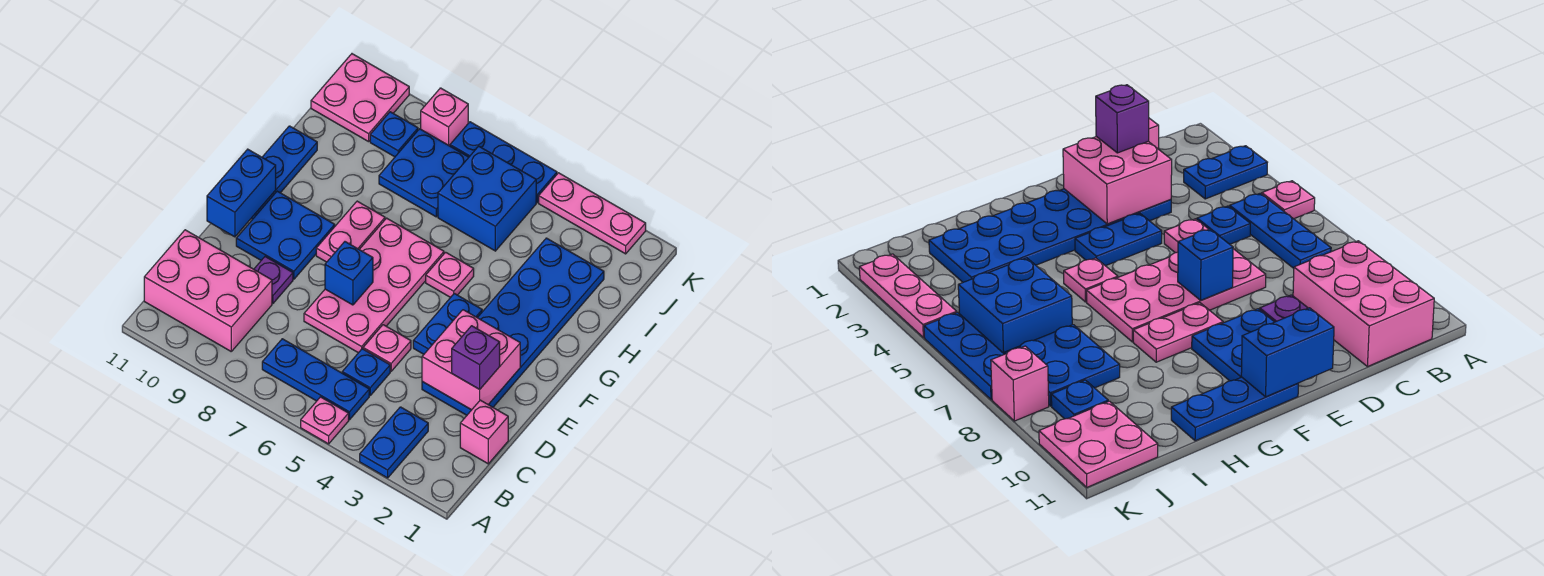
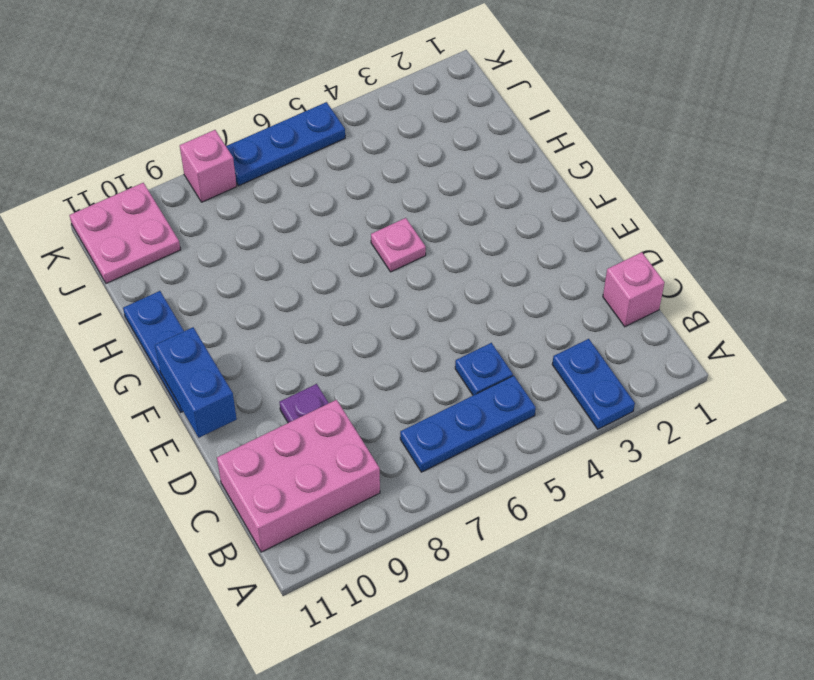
none -> pink plate A5 level 1
none -> blue plate D2:I3 level 1
none -> pink plate D5 level 1

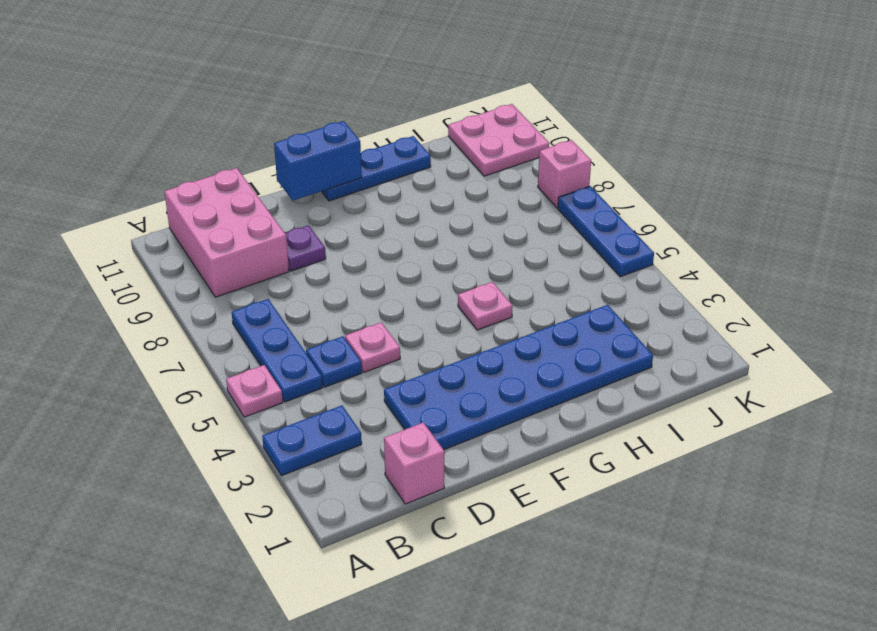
none -> pink plate D6:G7 level 1
none -> blue plate E4:F4 level 1
none -> blue plate E9:F10 level 1

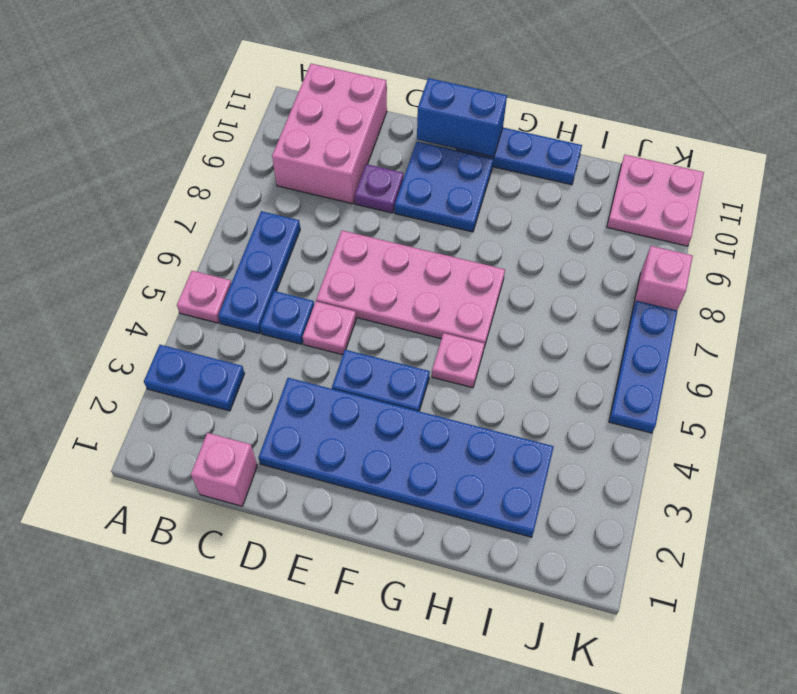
none -> pink plate F8:G8 level 1
none -> blue brick I5:J6 level 1
none -> blue plate I7:J8 level 1

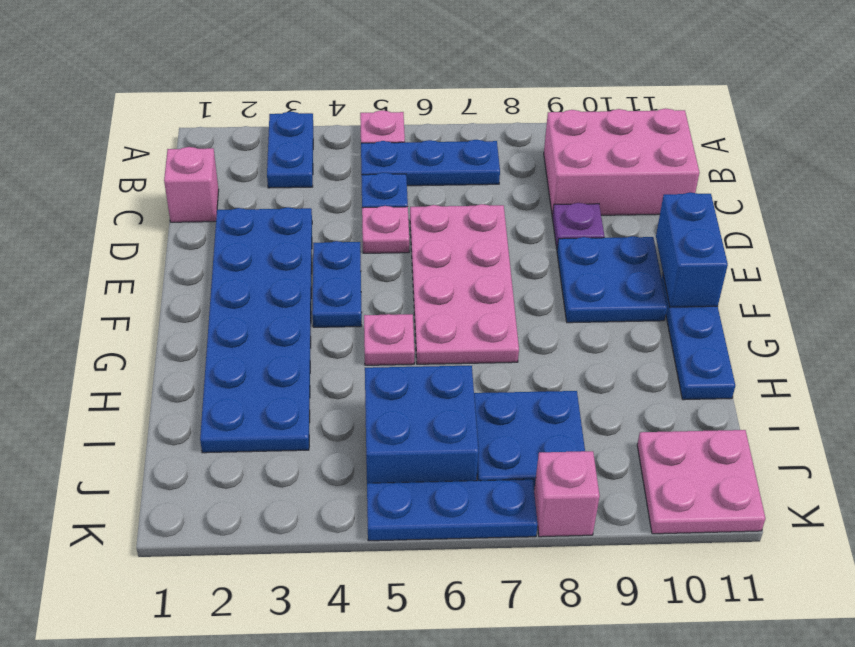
none -> pink plate F8:G8 level 1
none -> blue plate J9 level 1
none -> pink plate K2:K4 level 1

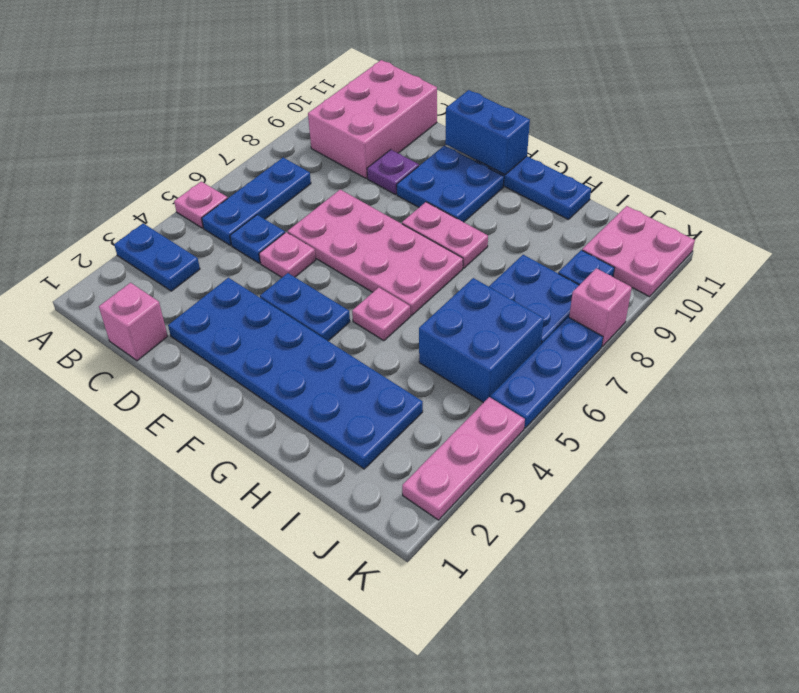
none -> pink brick D2:E3 level 2
none -> blue brick E7 level 2
none -> purple brick D2 level 3

